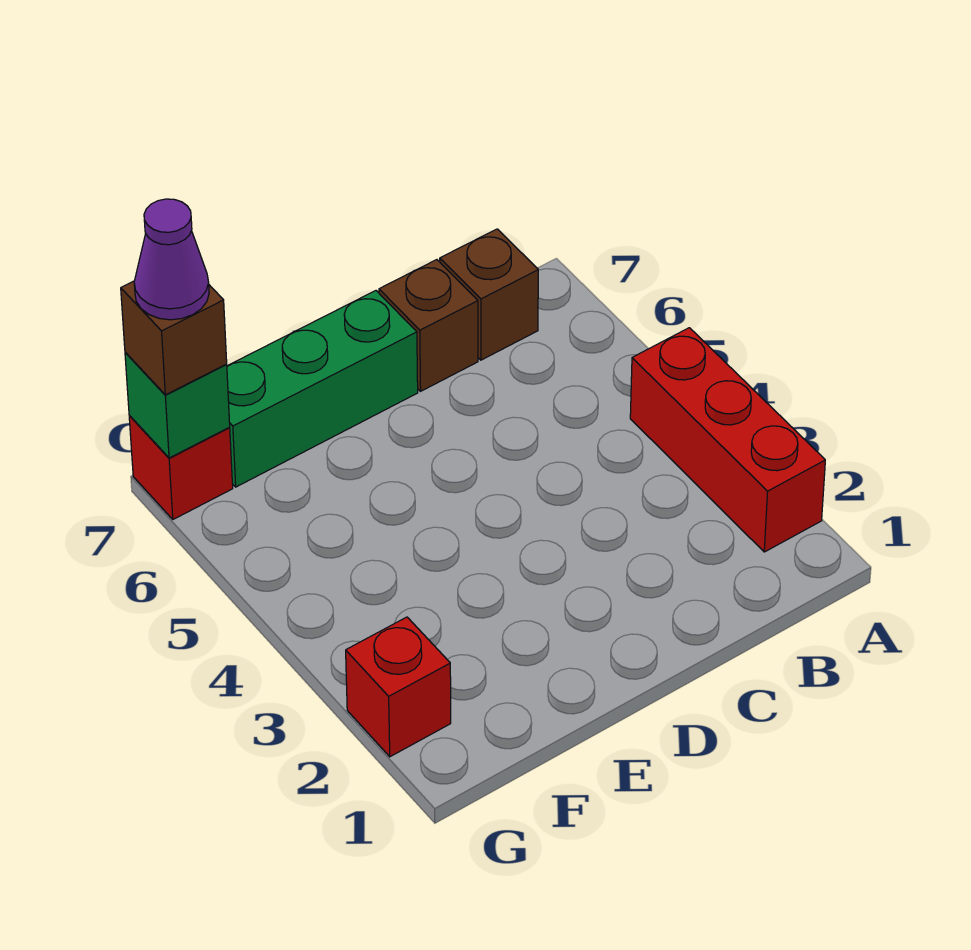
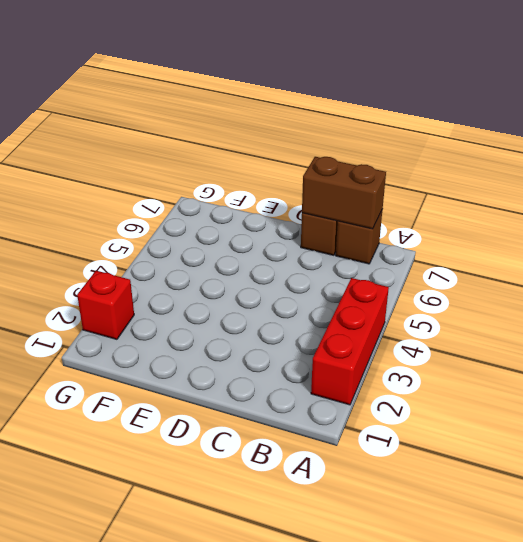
brown brick B7:C7 level 2 -> none
none -> green brick D7:F7 level 1
none -> red brick G7 level 1

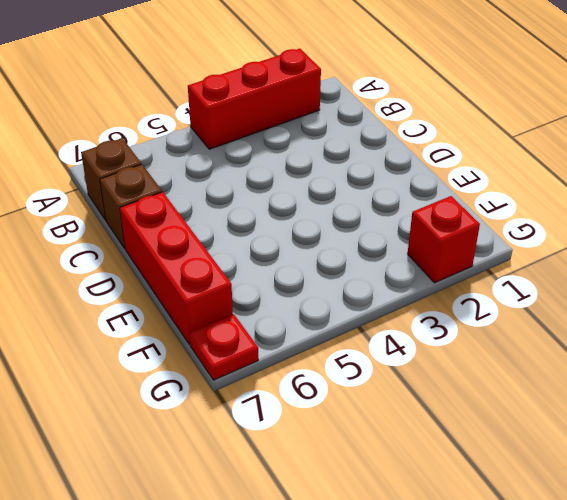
red brick D7:F7 level 1 -> green brick D7:F7 level 1
red plate G7 level 1 -> red brick G7 level 1
none -> green brick G7 level 2
none -> brown brick G7 level 3

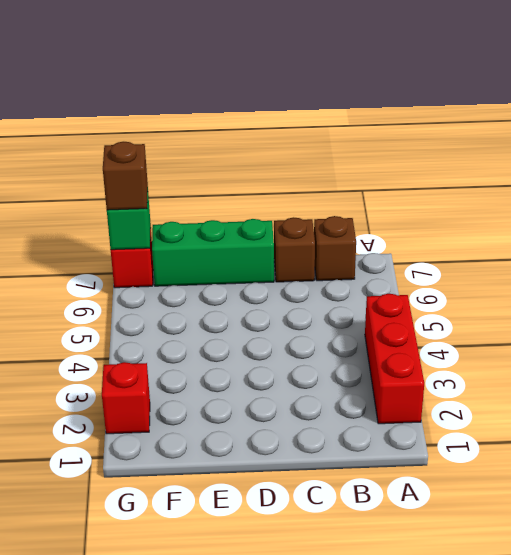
none -> purple cone G7 level 4

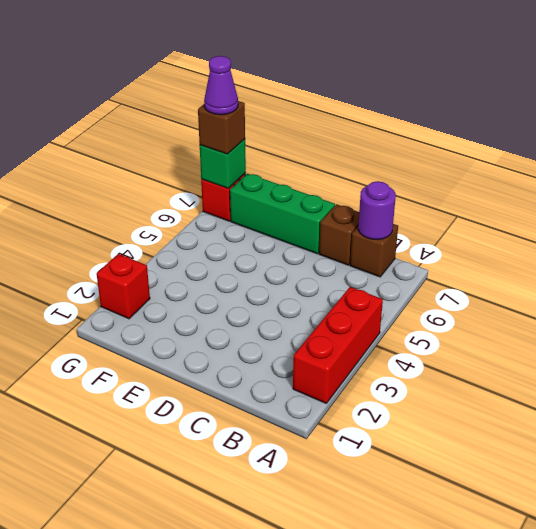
purple round brick B7 level 2 -> none

